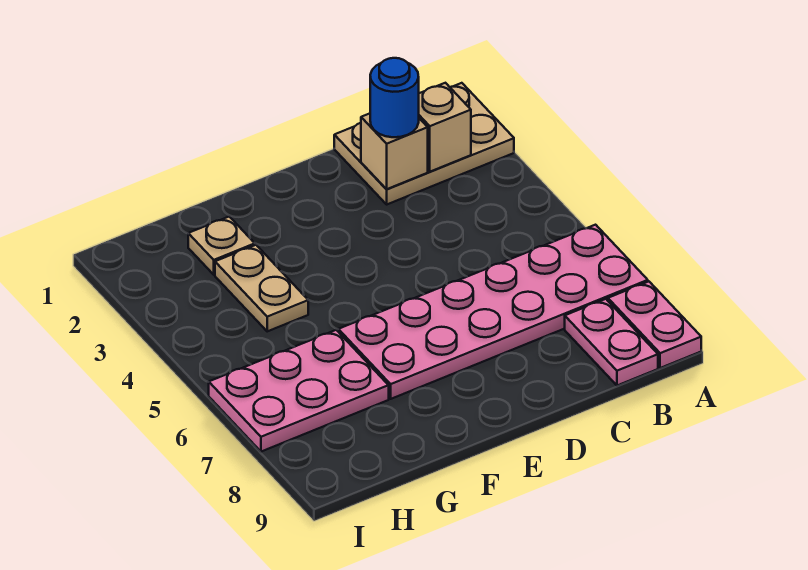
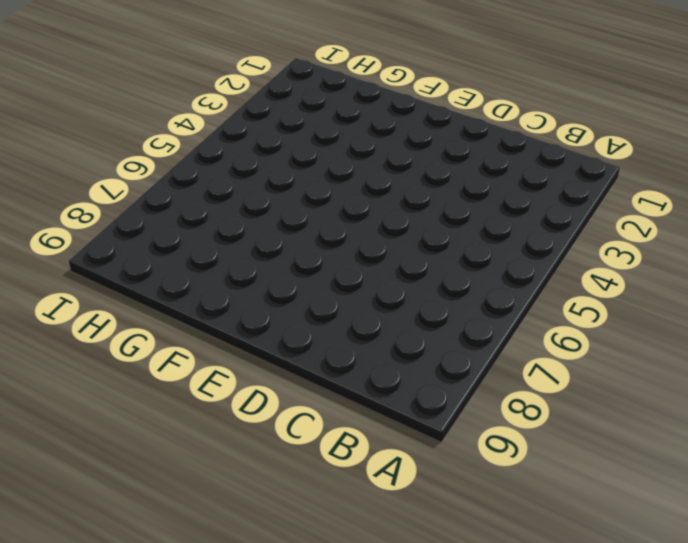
none -> tan plate A1:C2 level 1
none -> pink plate A6:F7 level 1

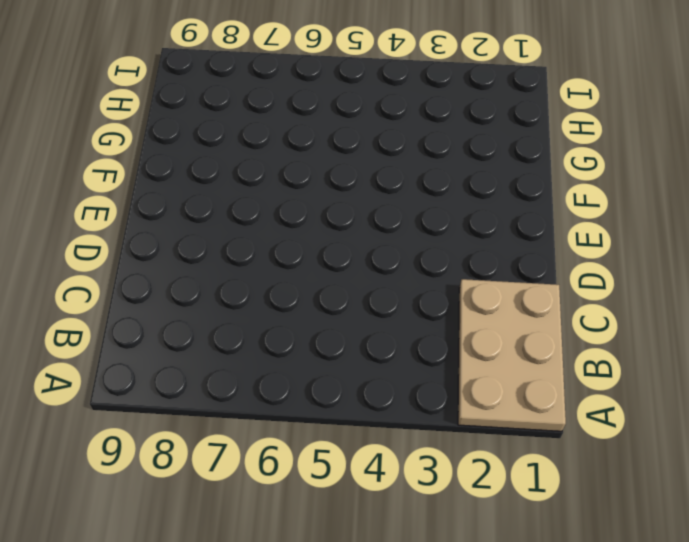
none -> pink plate A6:F7 level 1
none -> pink plate A8:A9 level 1

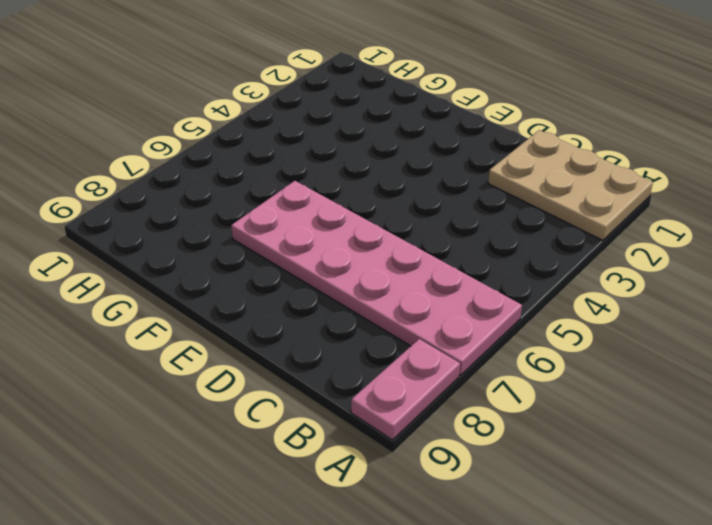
none -> pink plate B8:B9 level 1
none -> tan plate G2 level 1

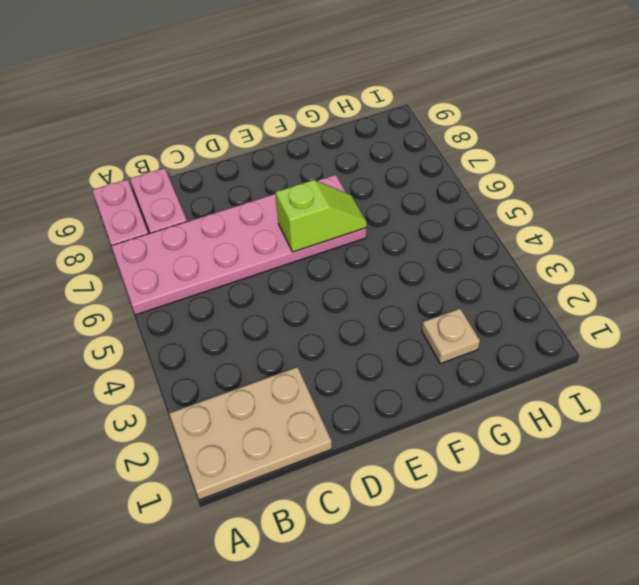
lime slope E6:F6 level 2 top E -> none
none -> tan plate G3:G4 level 1
none -> pink plate G6:I7 level 1

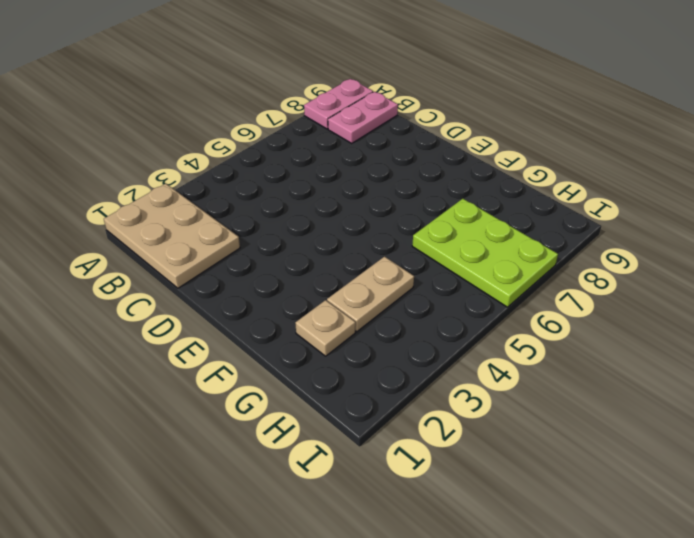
lime plate G6:I7 level 1 -> pink plate G6:I7 level 1
none -> pink plate A6:F7 level 1
none -> tan brick B2 level 2

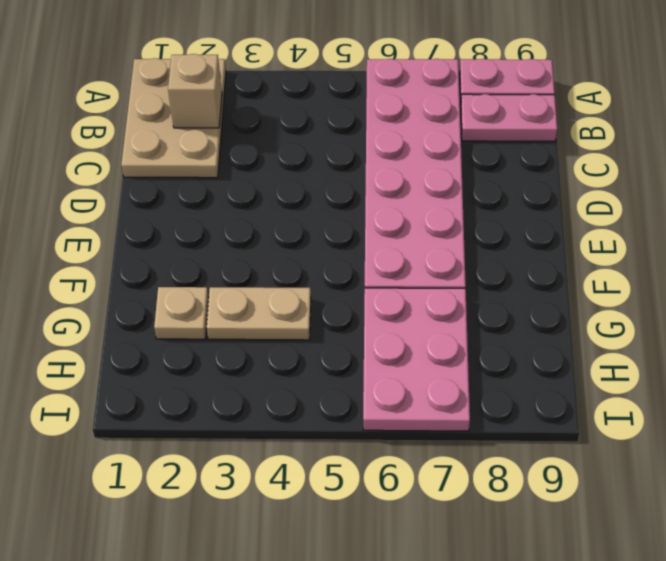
none -> tan brick C2 level 2
none -> blue round brick C2 level 3

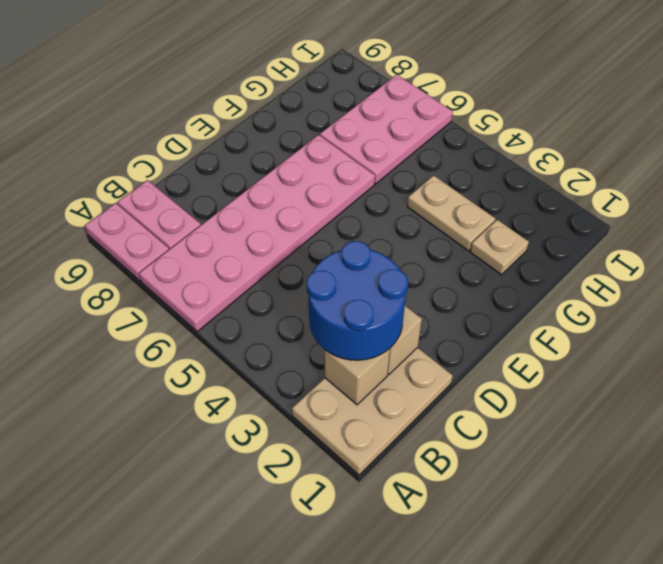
blue round brick B2:C3 level 3 -> blue round brick C2 level 3

